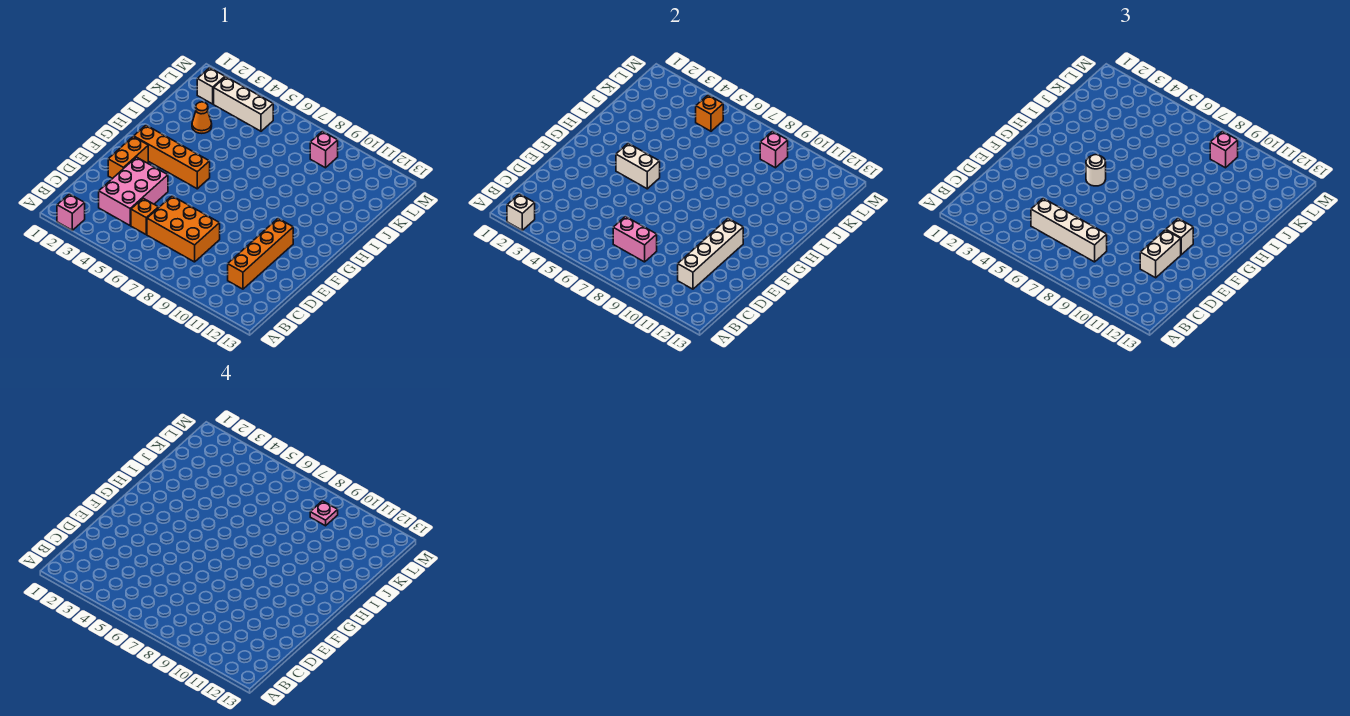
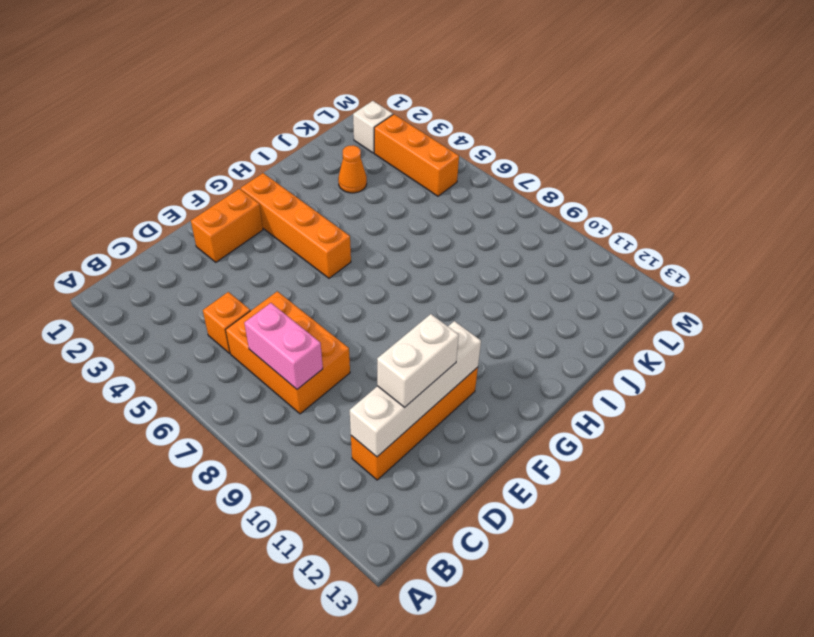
orange brick L3:L5 level 1 -> white brick L3:L5 level 1
none -> pink brick A2 level 1
none -> pink brick C3:E4 level 1
none -> pink brick L9 level 1

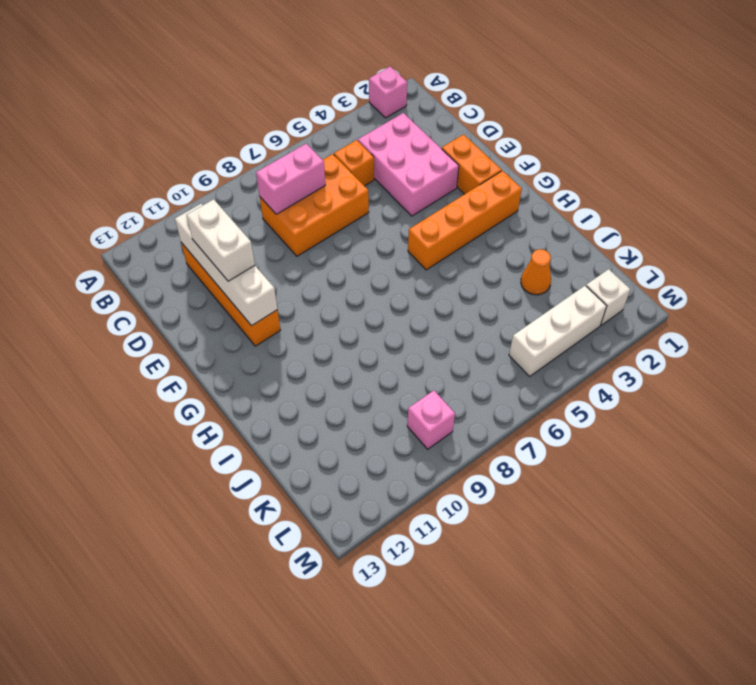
none -> white brick A2 level 2
none -> white brick G4:G5 level 2
none -> orange brick L5 level 2

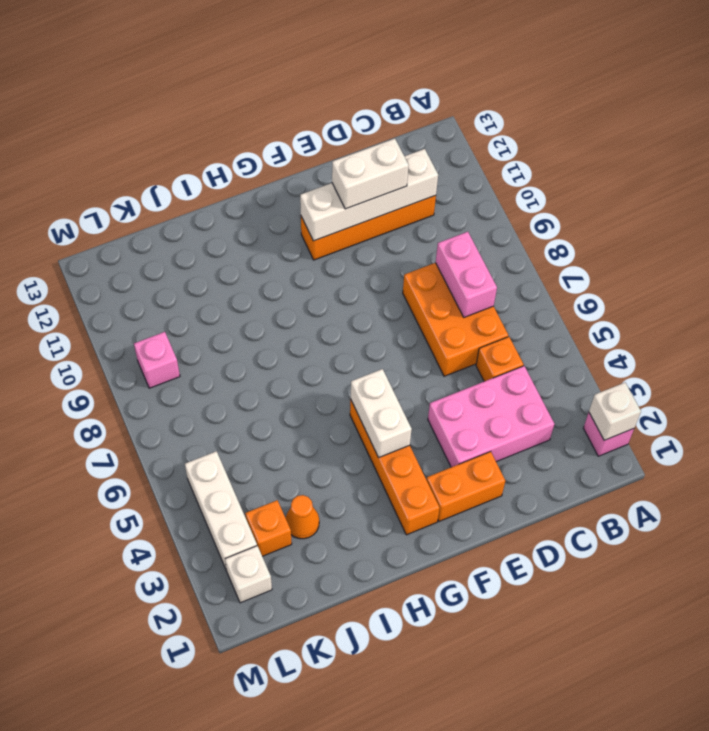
orange brick K3 level 1 -> orange brick L5 level 2
none -> pink brick L9 level 2
none -> white brick C5:C8 level 3
none -> white brick F11 level 3

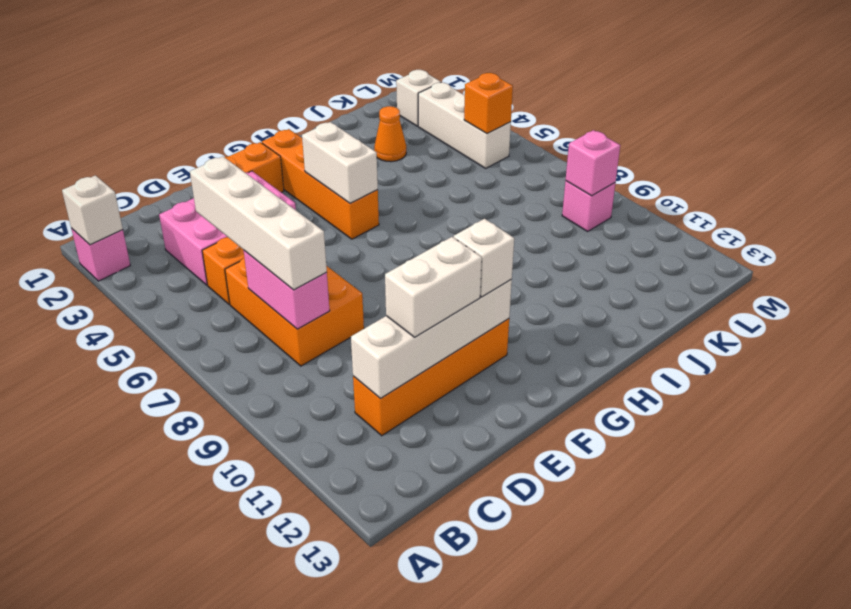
none -> white round brick G5 level 3
none -> pink brick L9 level 3
none -> pink plate L9 level 4

